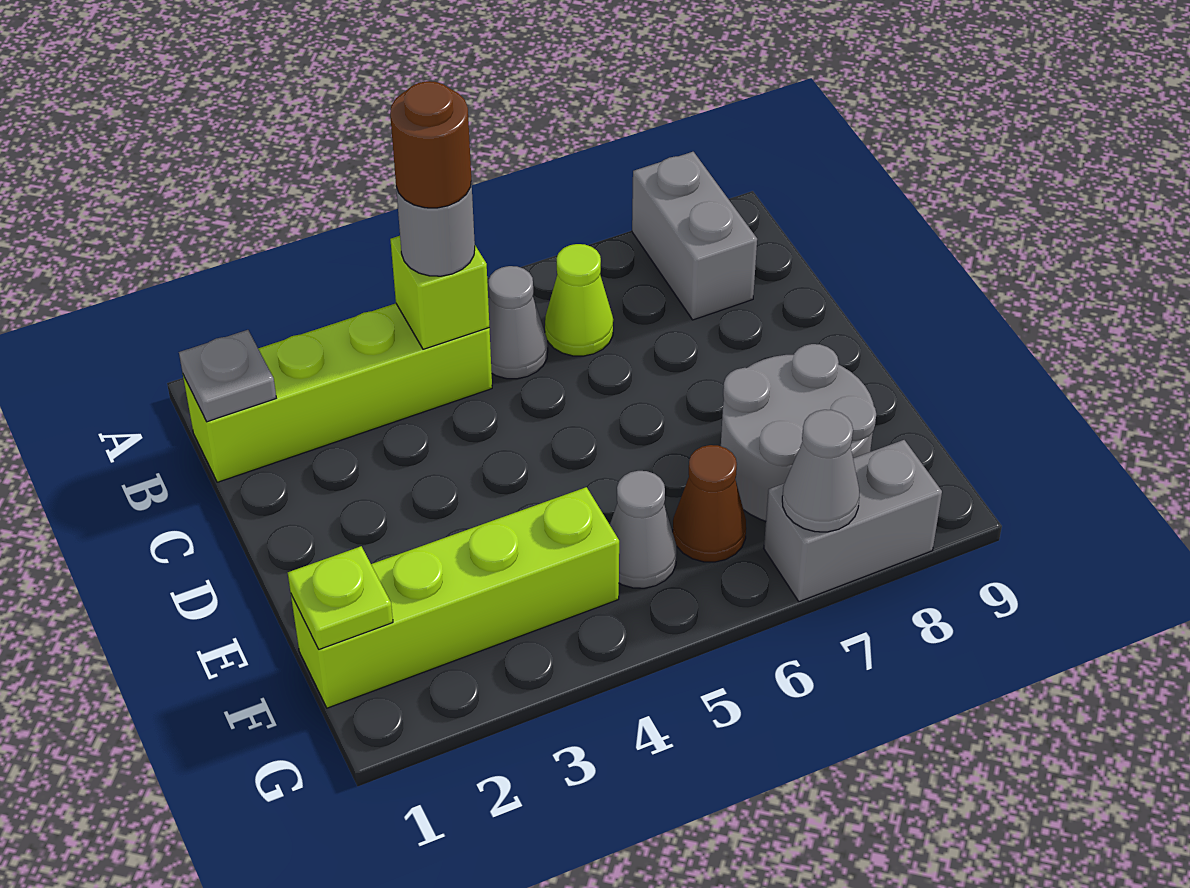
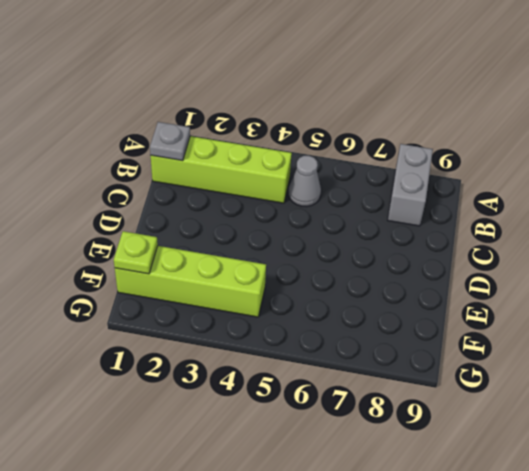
none -> lime cone B6 level 1
none -> grey round brick E7:F8 level 1
none -> grey cone F5 level 1

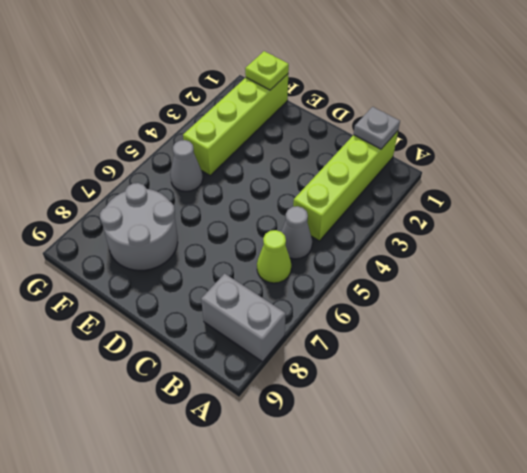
none -> brown cone F6 level 1
none -> grey brick G7:G8 level 1
none -> lime brick B4 level 2

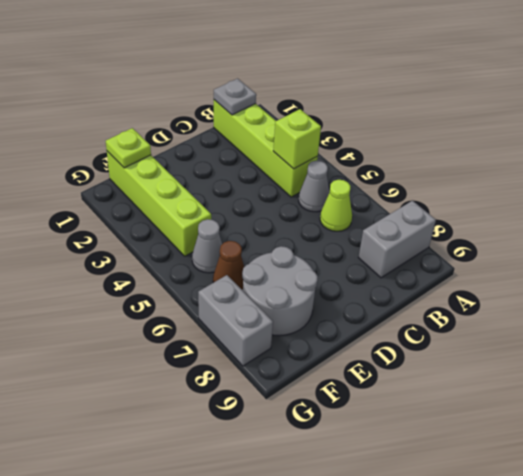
none -> grey cone G7 level 2
none -> grey round brick B4 level 3
none -> brown round brick B4 level 4

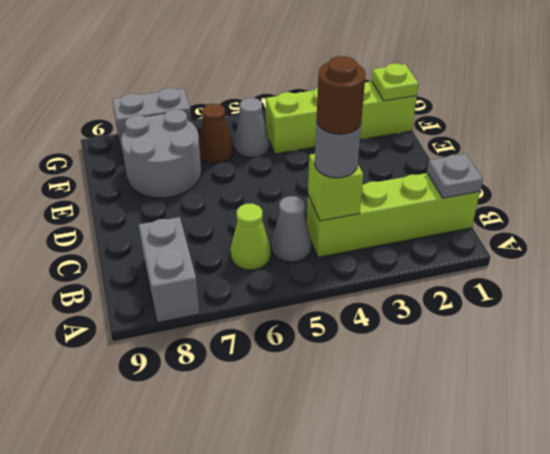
none -> grey cone G7 level 2

